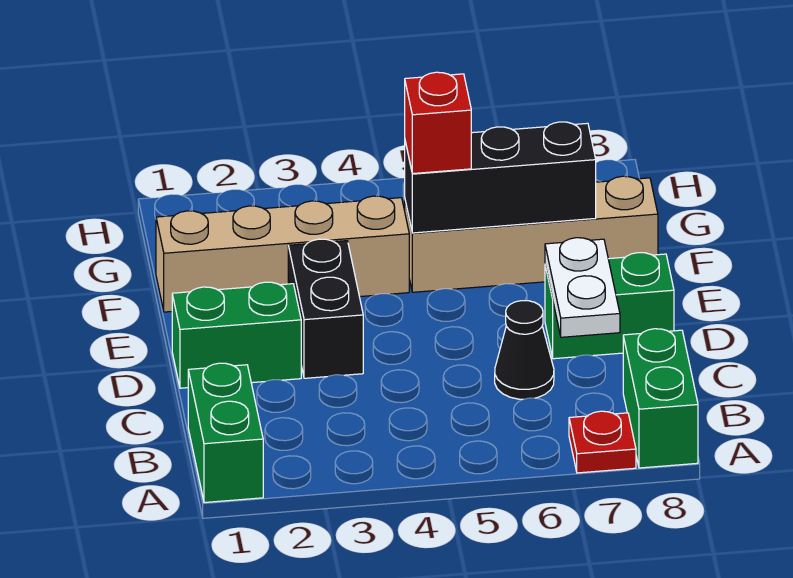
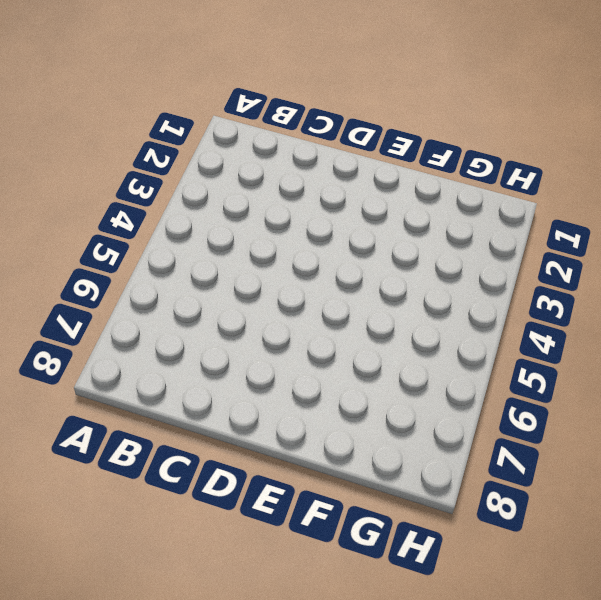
none -> green brick A1:B1 level 1
none -> red plate A7 level 1
none -> green brick A8:B8 level 1

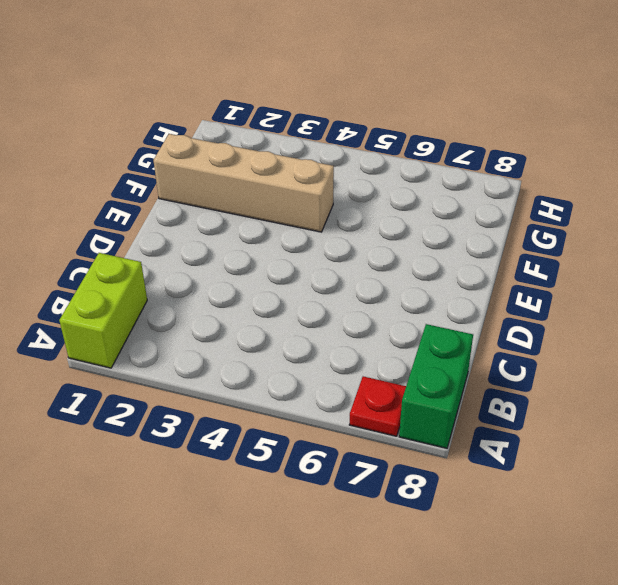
lime brick A1:B1 level 1 -> green brick A1:B1 level 1
none -> black cone C6 level 1
none -> green brick D1:D2 level 1
none -> black brick D3:E3 level 1

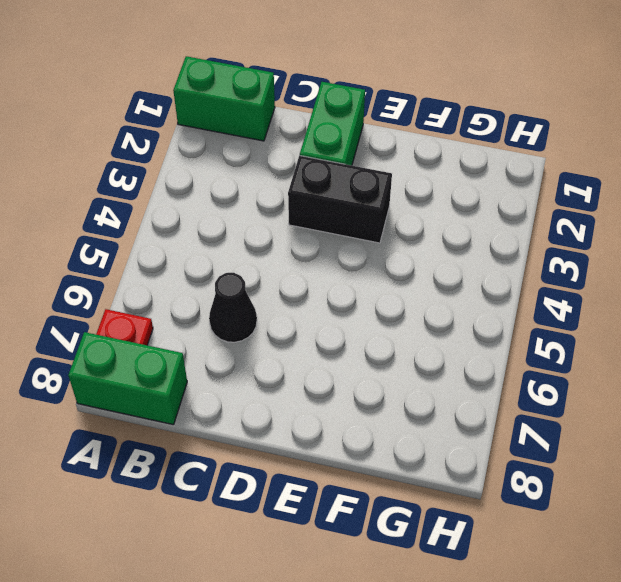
none -> green brick D7:D8 level 1
none -> tan brick F1:F4 level 1
none -> tan brick F5:F8 level 1

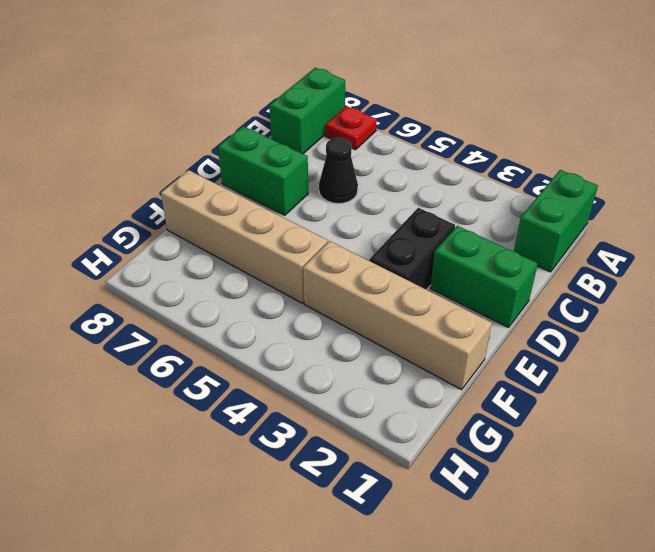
none -> white plate C7:D7 level 2
none -> black brick F5:F7 level 2
none -> red brick F5 level 3

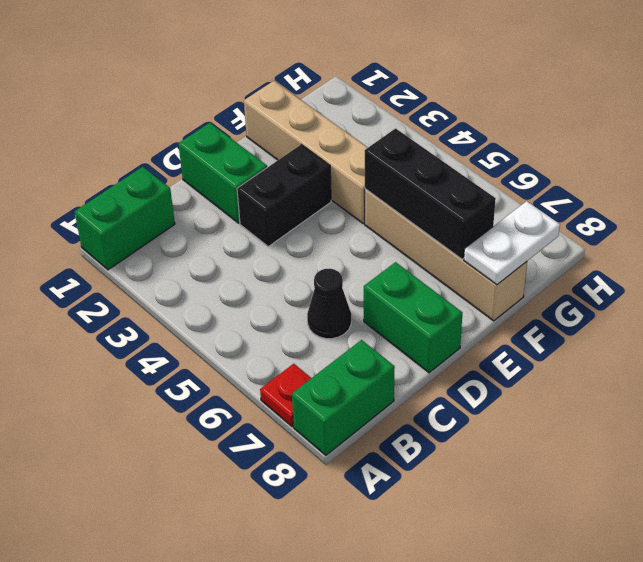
white plate F8:G8 level 2 -> white plate C7:D7 level 2
none -> red brick F5 level 3

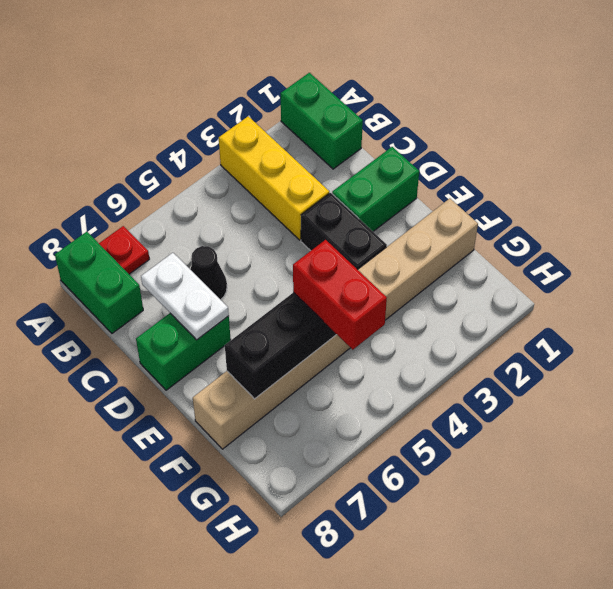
yellow brick A3:C3 level 1 -> none
red brick F5:G5 level 3 -> red brick F5 level 3

